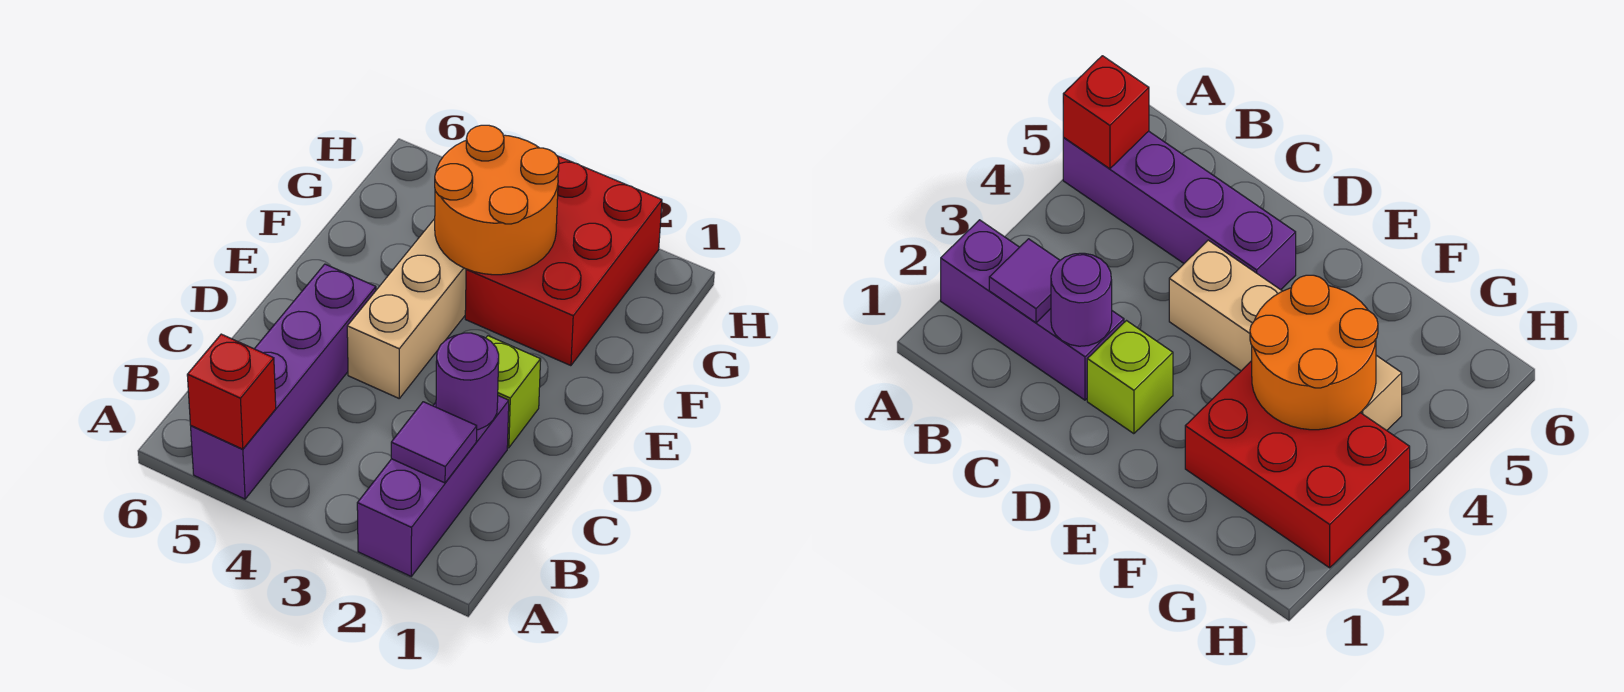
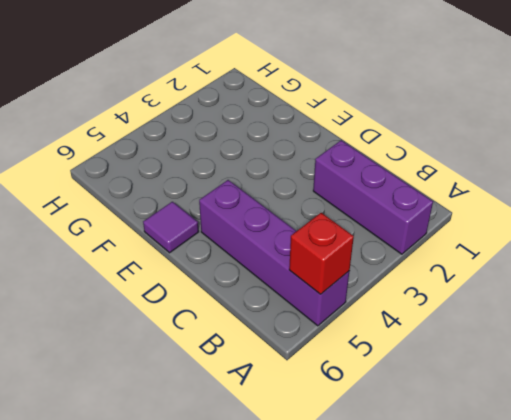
purple tile E6 level 1 -> purple tile B2 level 2
none -> lime brick D2 level 1
none -> tan brick D4:G4 level 1

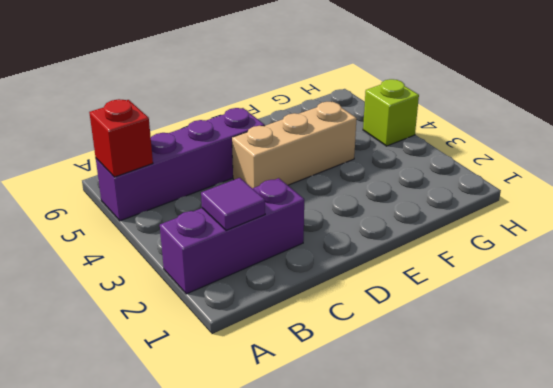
tan brick D4:F4 level 1 -> tan brick D4:G4 level 1
lime brick H4 level 1 -> lime brick D2 level 1
none -> red brick F2:H3 level 1
none -> purple round brick C2 level 2

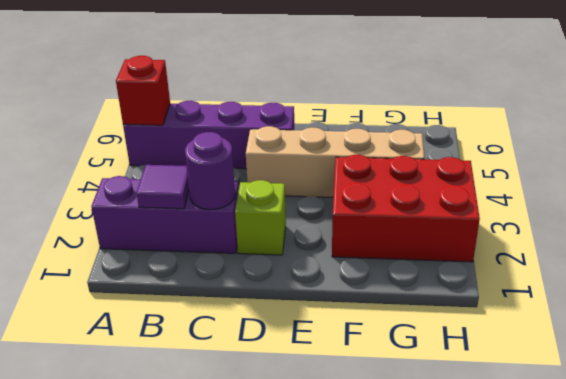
none -> orange round brick F3:G4 level 2

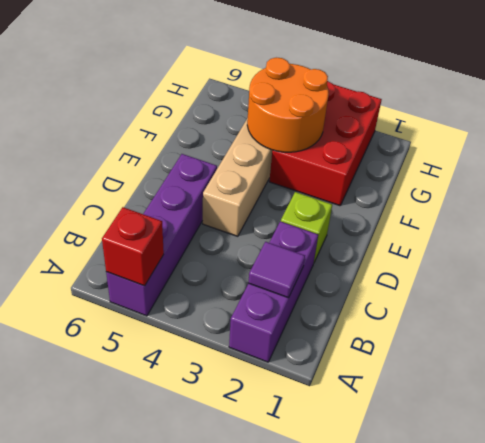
none -> purple round brick C2 level 2

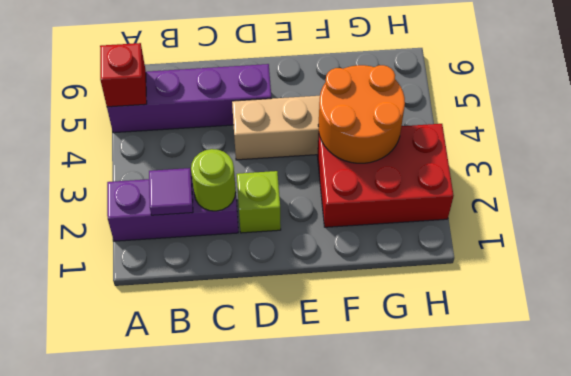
lime round brick C2 level 2 -> purple round brick C2 level 2

